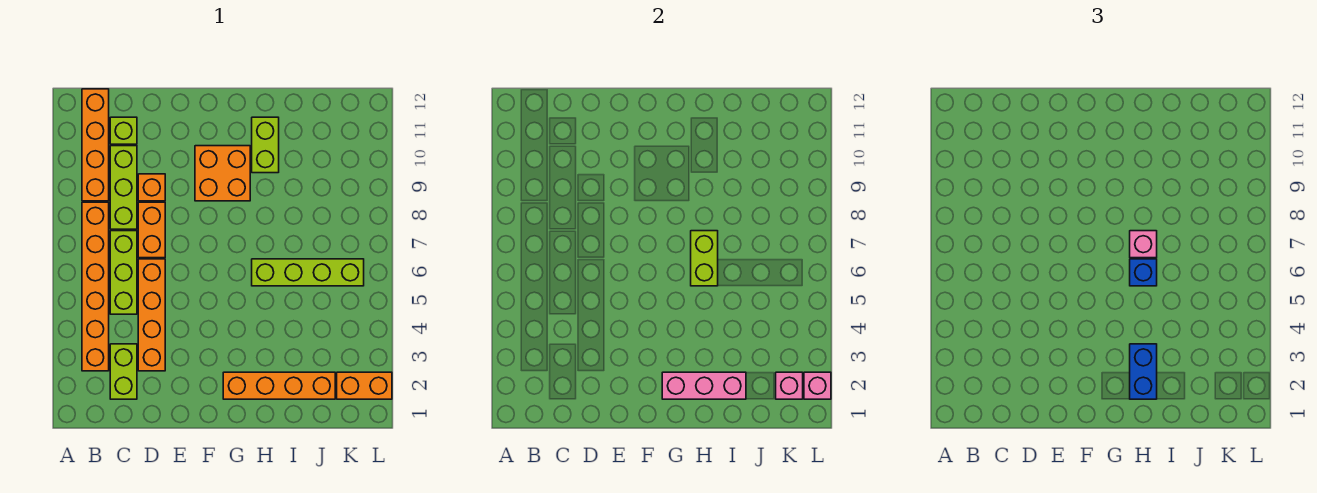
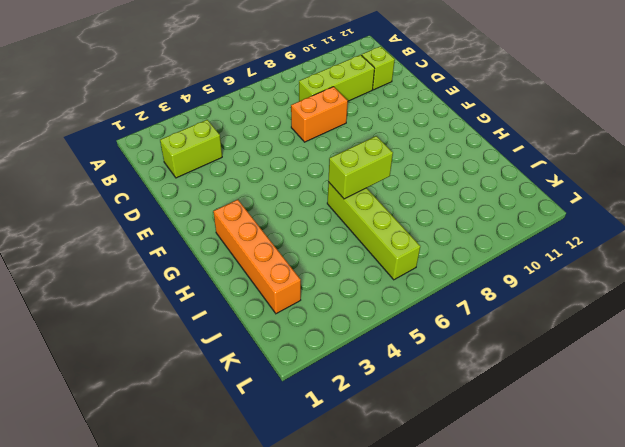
none -> orange brick B3:B8 level 1
none -> orange brick B9:B12 level 1
none -> lime brick C5:C7 level 1

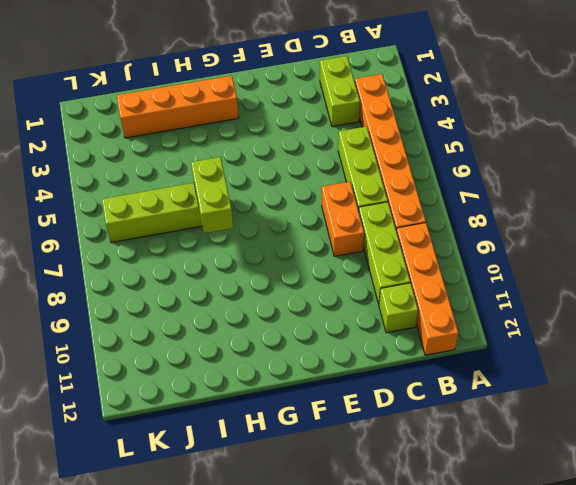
none -> orange brick D3:D6 level 1
none -> orange brick D9 level 1
none -> orange brick F9:G10 level 1

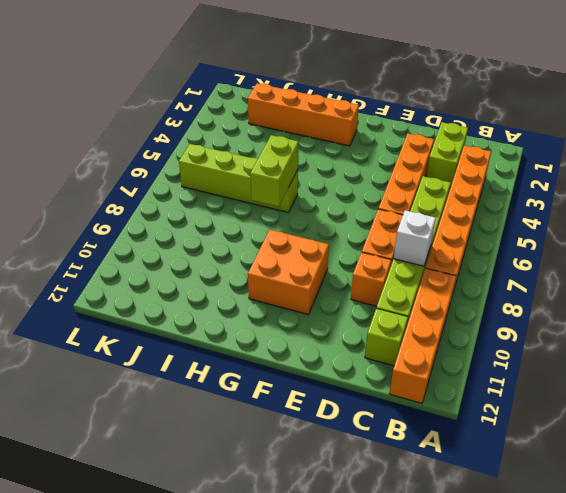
white brick C8 level 2 -> none
none -> lime brick H10:H11 level 1
none -> orange brick K2:L2 level 1
none -> pink brick G2:I2 level 2

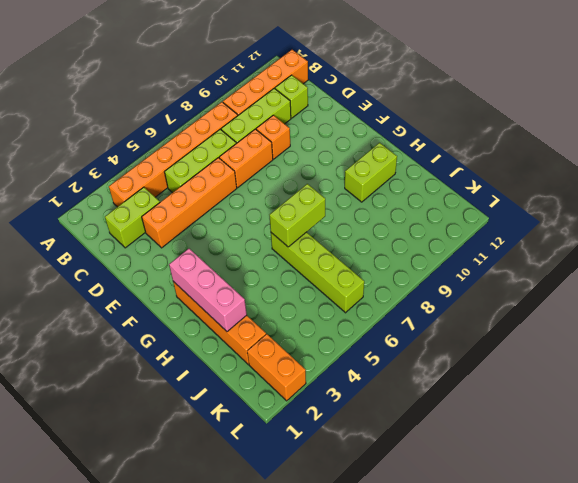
none -> orange brick F9:G10 level 1
none -> pink brick K2 level 2
none -> pink brick L2 level 2

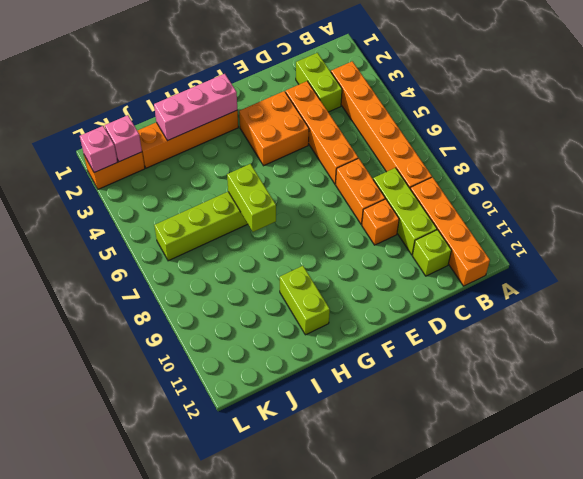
orange brick E3:F4 level 1 -> orange brick F9:G10 level 1
none -> lime brick C5:C7 level 1
none -> blue brick H2:H3 level 3
none -> blue brick H6 level 3

